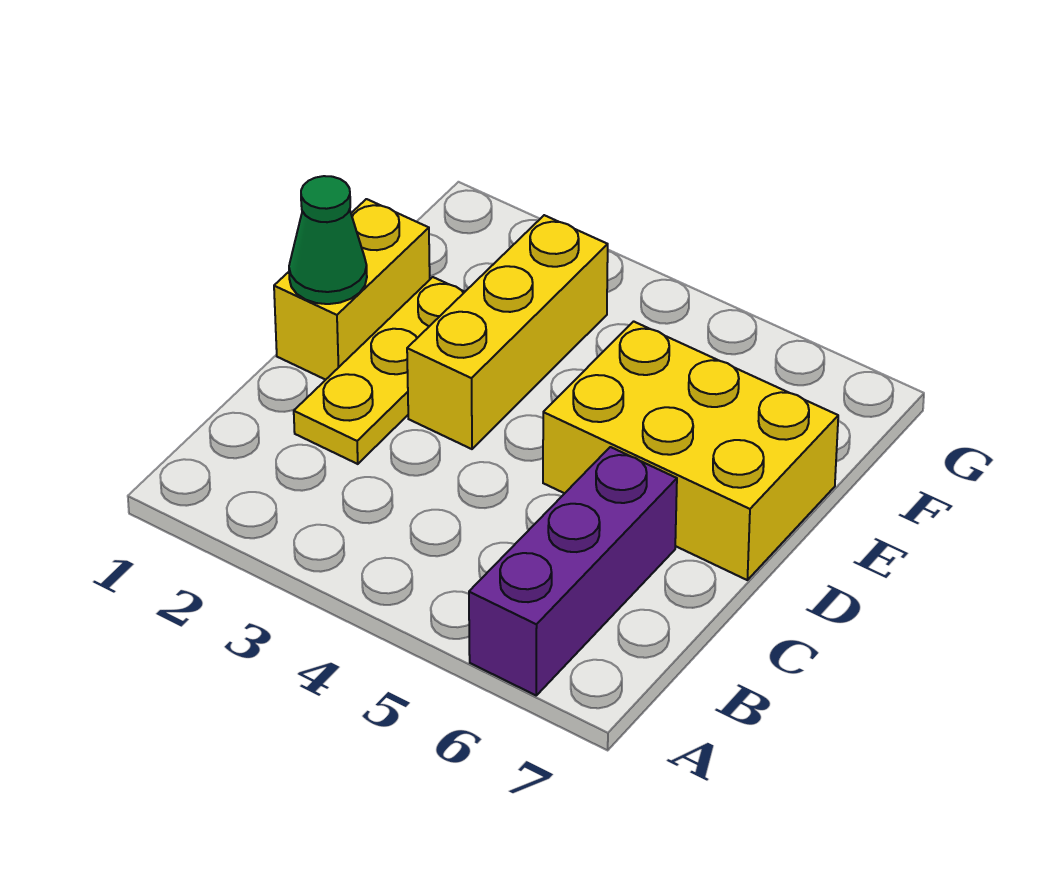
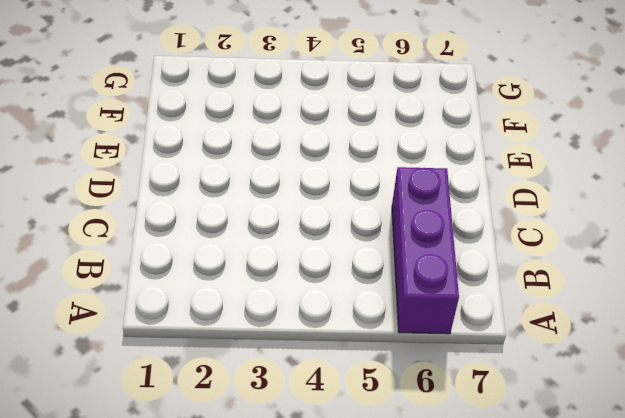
none -> yellow plate C2:E2 level 1
none -> yellow brick D1:E1 level 1

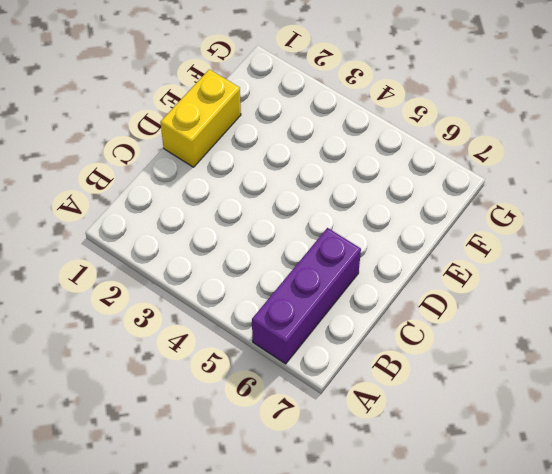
none -> yellow plate C2:E2 level 1
none -> yellow brick D3:F3 level 1

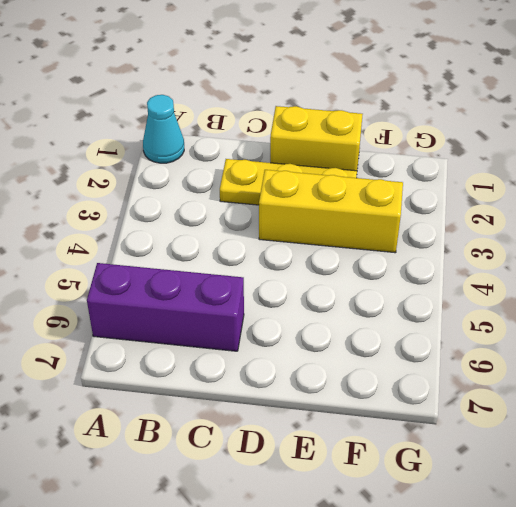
cyan cone A1 level 1 -> none
none -> yellow brick D5:E7 level 1
none -> green cone D1 level 2

